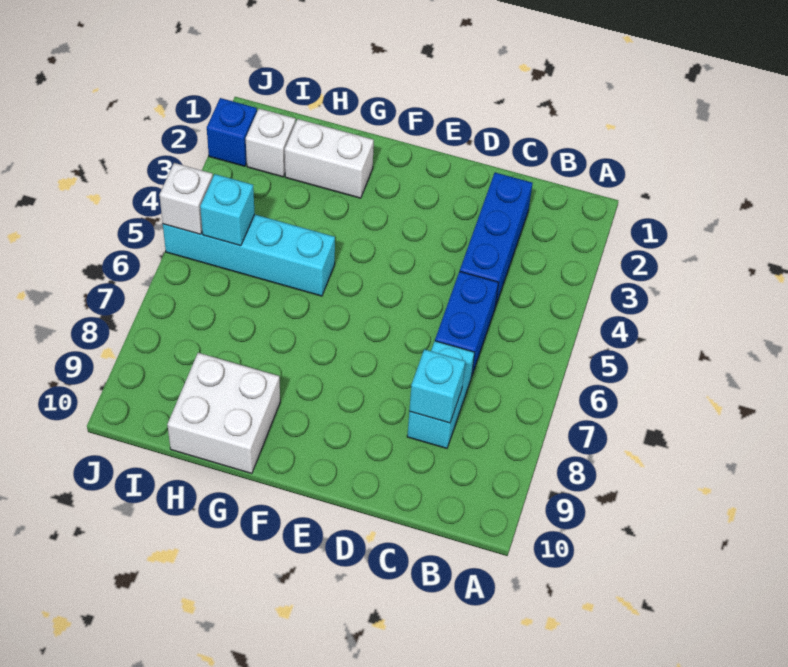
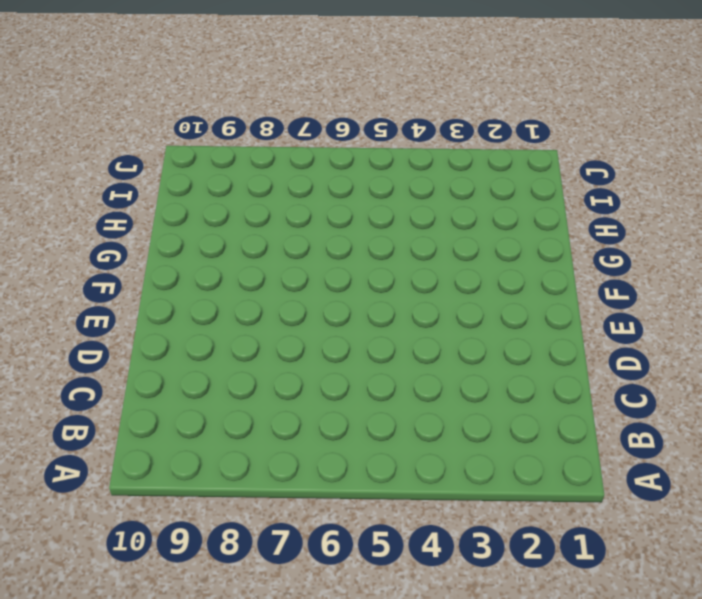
none -> blue brick C2:C4 level 1
none -> blue brick C5:C6 level 1

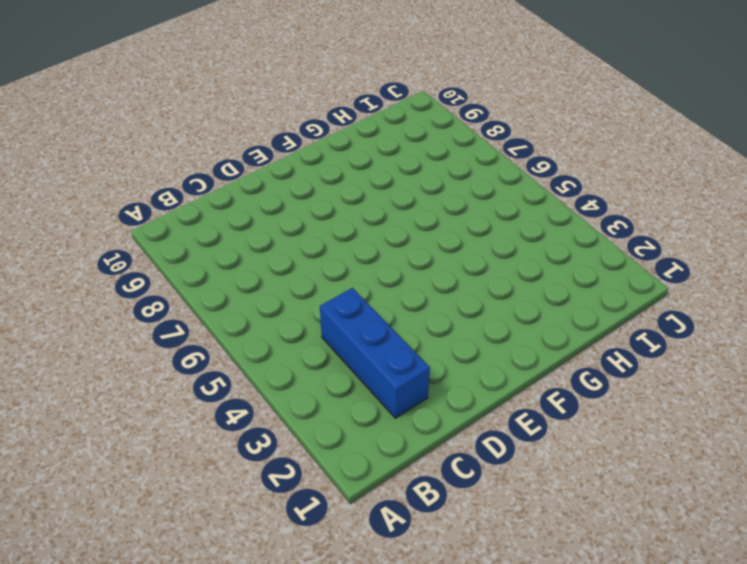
none -> blue brick C5:C6 level 1
none -> cyan brick C7:C8 level 1

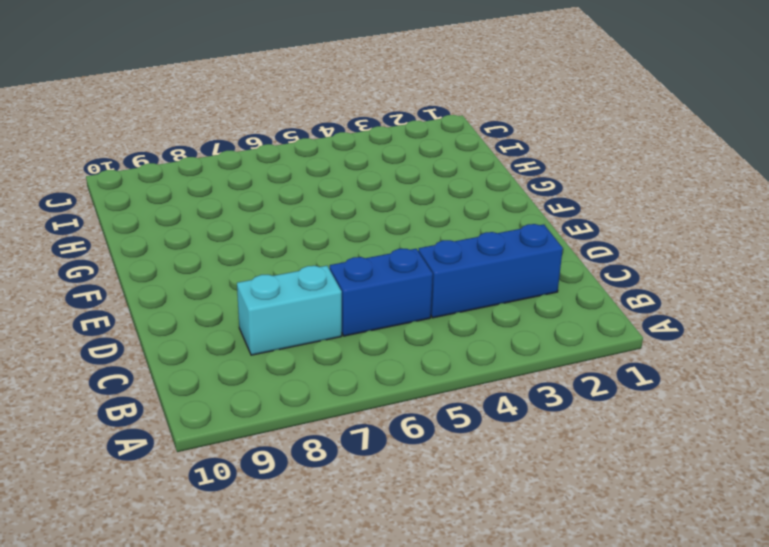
none -> white brick G2:H2 level 1
none -> cyan brick G5:J5 level 1

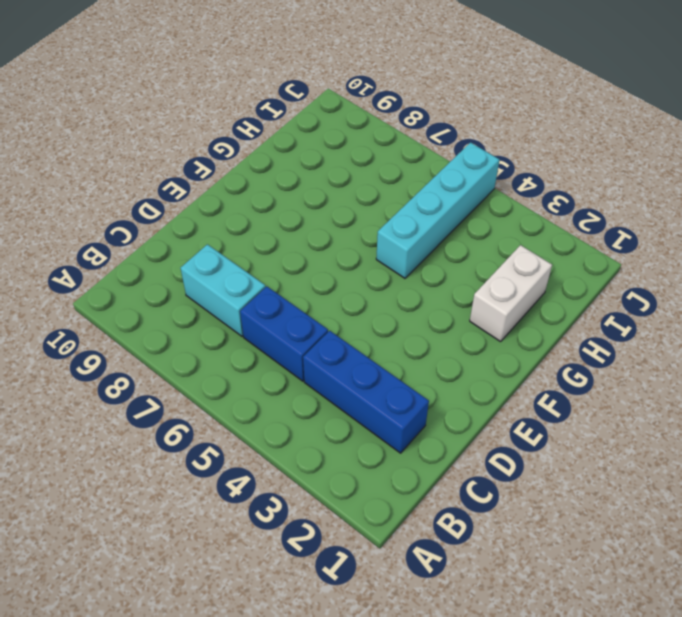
none -> white brick G9:H10 level 1
none -> white brick I2 level 1

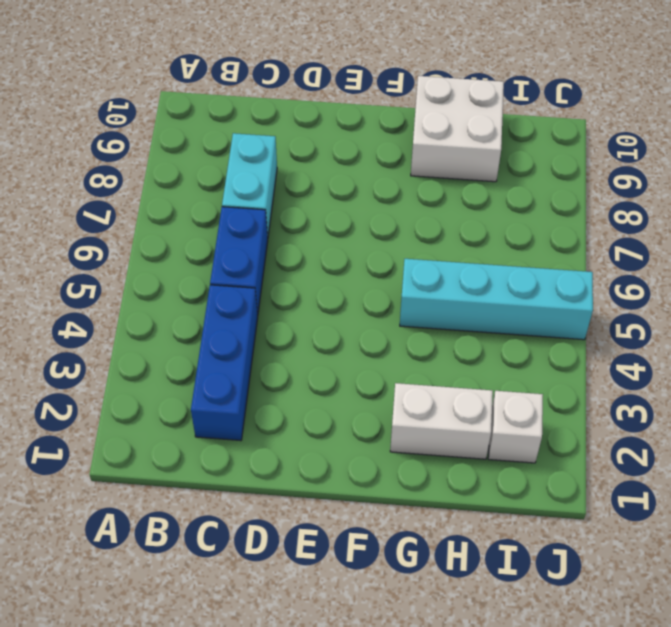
none -> blue brick J2 level 1
none -> cyan brick C8 level 2

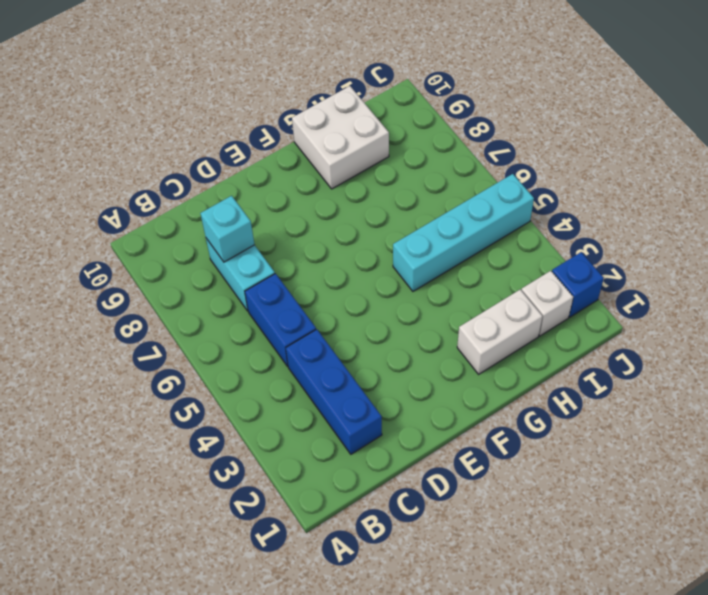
none -> cyan brick I5 level 2
none -> white brick J5 level 2

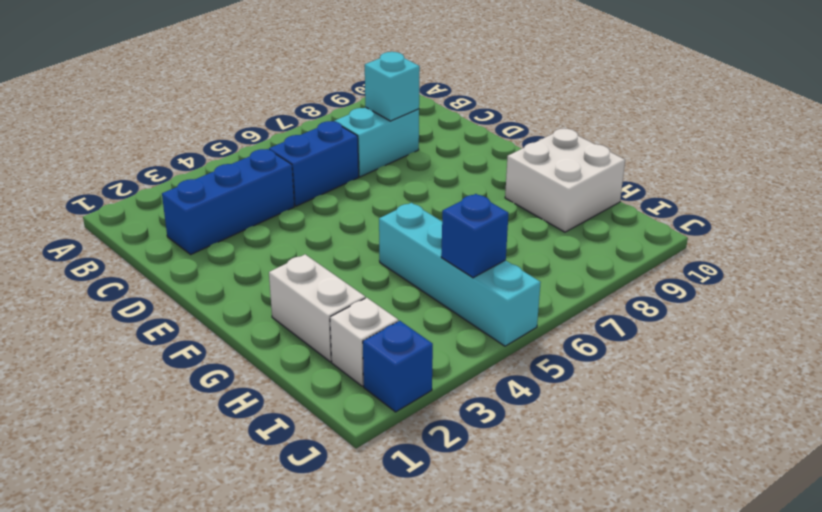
blue brick I5 level 2 -> cyan brick I5 level 2
none -> white brick J5 level 2

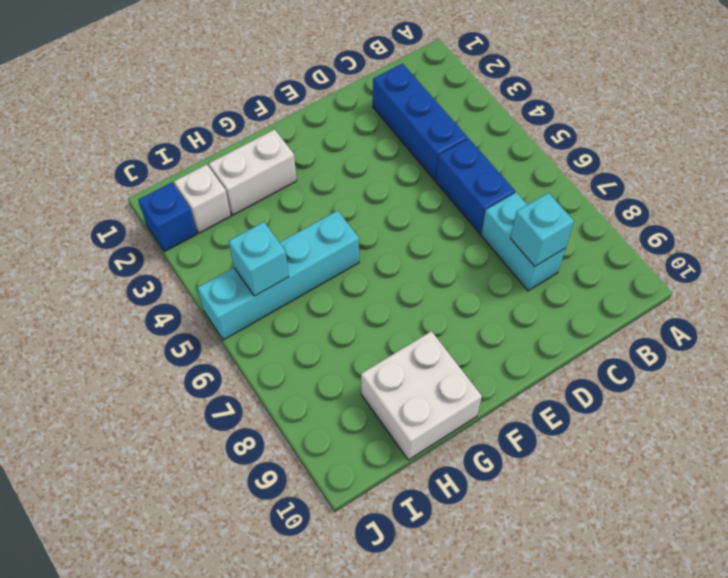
none -> white brick J5 level 2

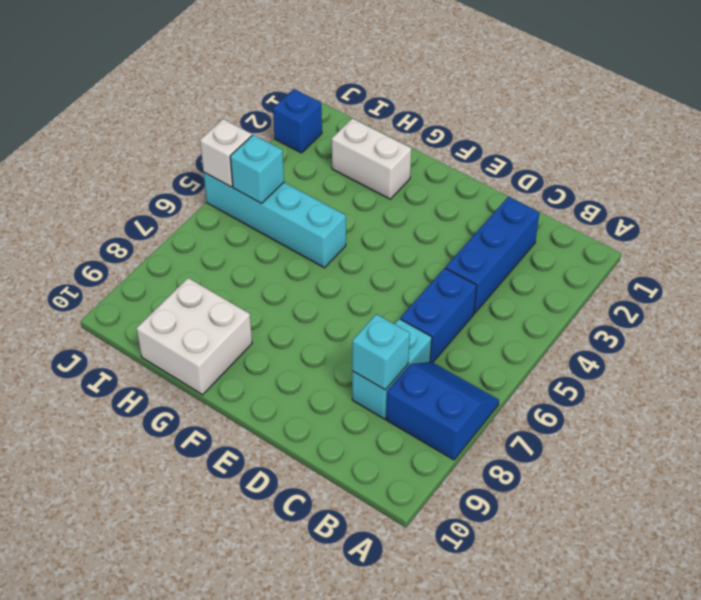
blue slope A7:B8 level 1 top 8 -> none
none -> white brick I2 level 1

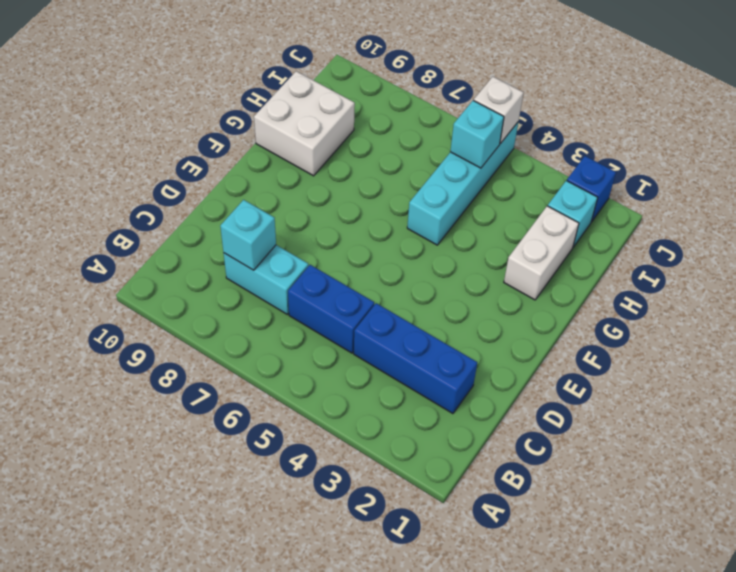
cyan brick I2 level 1 -> white brick I2 level 1

